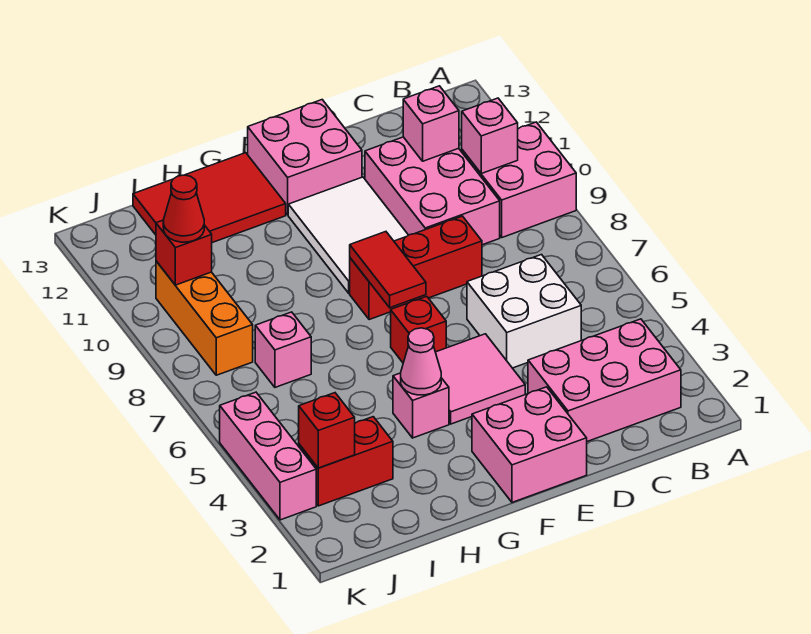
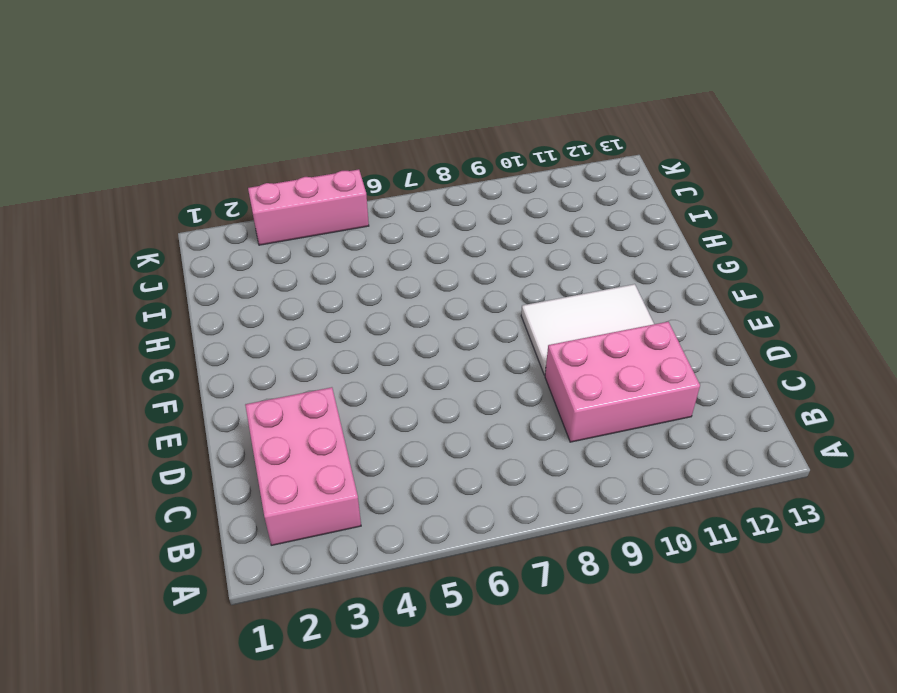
none -> pink brick A9:B10 level 1
none -> white brick C5:D6 level 1
none -> red brick D8:F8 level 1

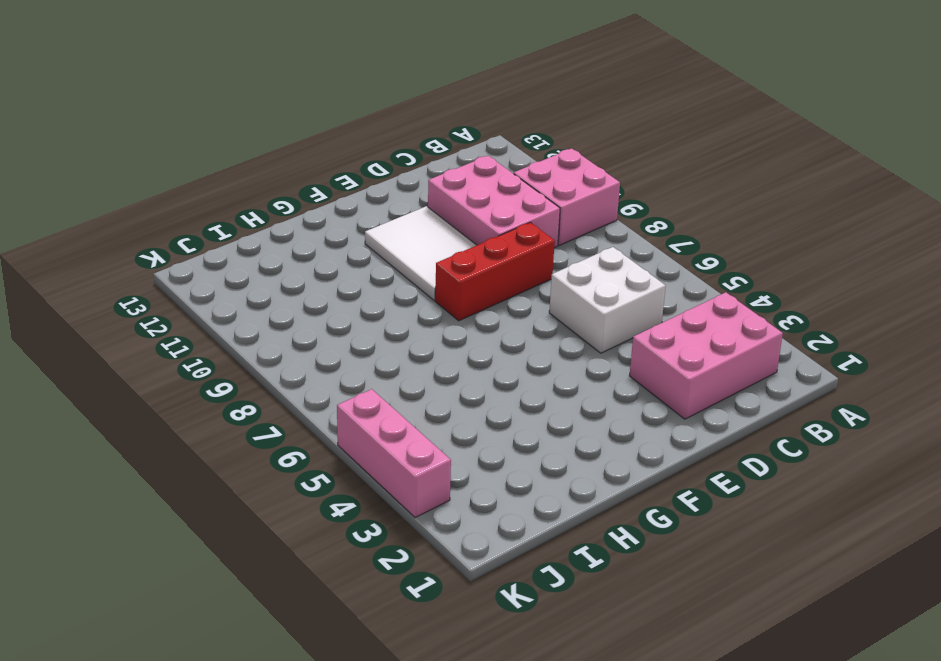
none -> pink brick E1:F2 level 1
none -> pink tile E4:F5 level 1
none -> pink brick E12:F13 level 1

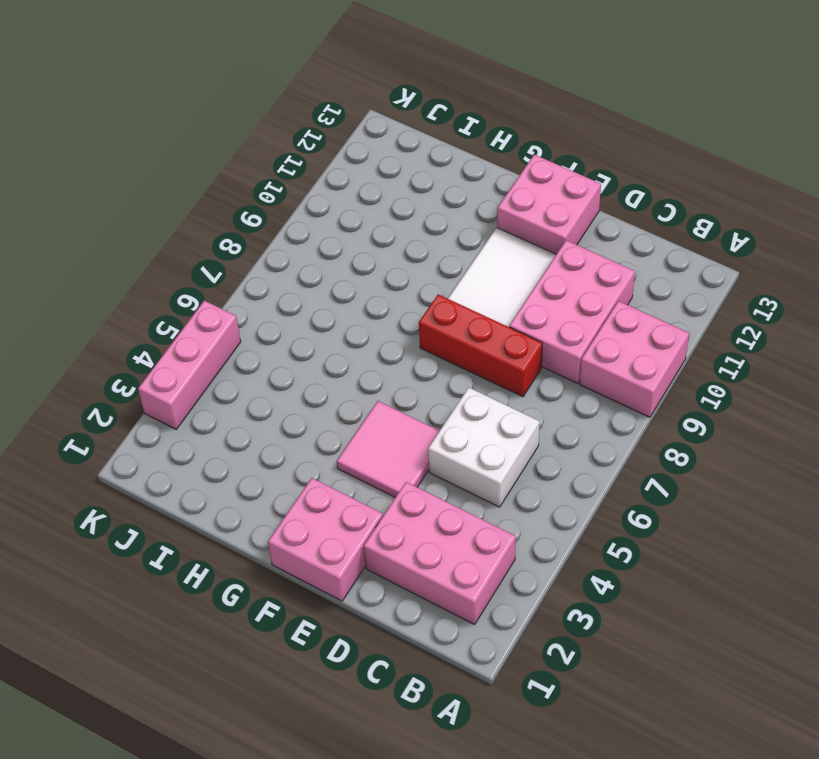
none -> red brick F6 level 1
none -> pink brick G4 level 1
none -> red tile G12:I13 level 1

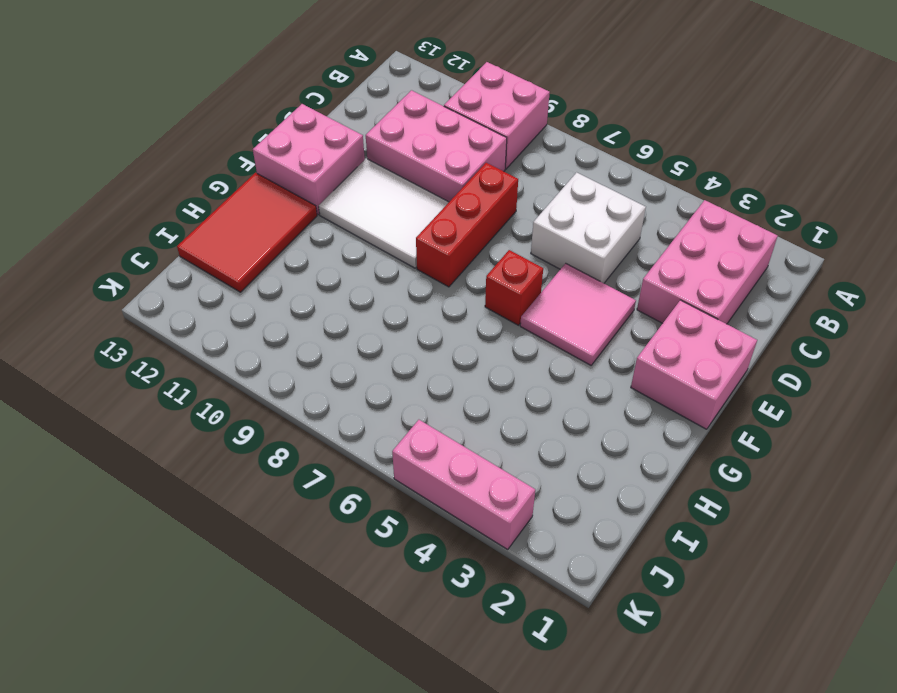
none -> pink brick G4 level 1
none -> red brick I3:J3 level 1
none -> pink brick I7 level 1

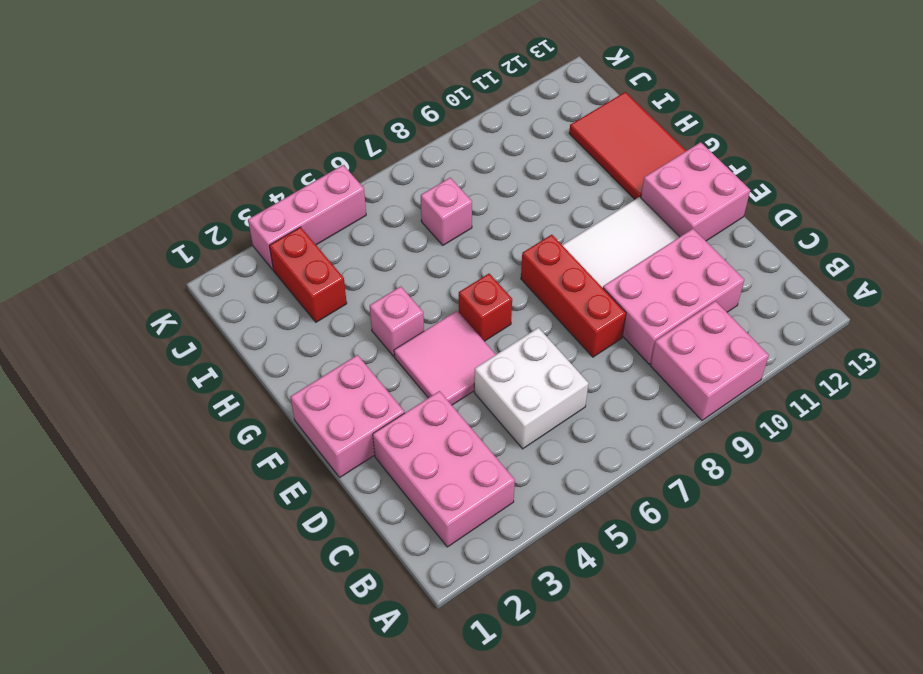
none -> orange brick J8:J10 level 1
none -> pink brick B10 level 2
none -> pink brick C11 level 2

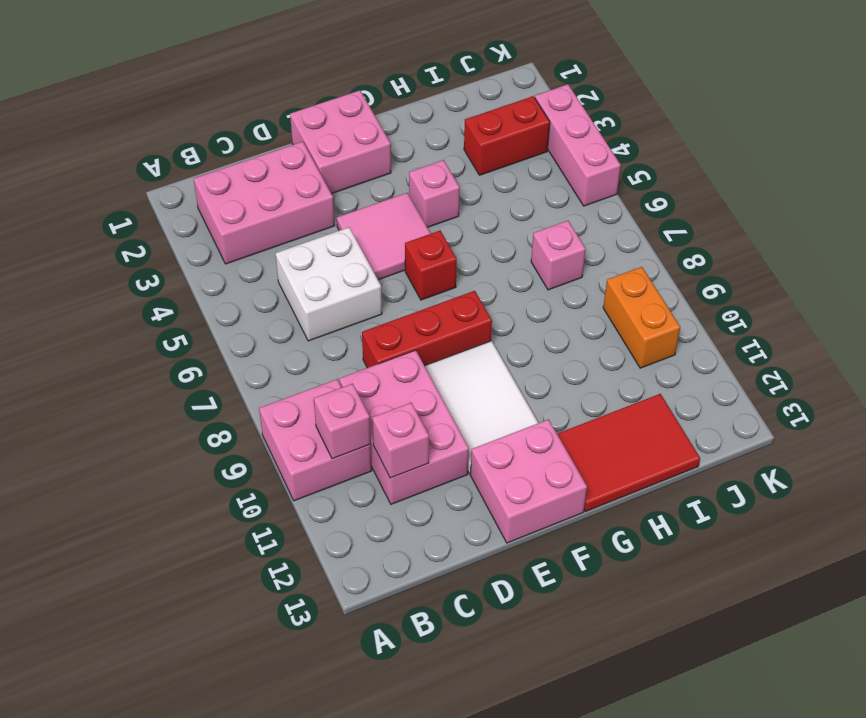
orange brick J9:J10 level 1 -> orange brick J8:J10 level 1
none -> red tile F7:F8 level 2
none -> pink cone G4 level 2
none -> red brick J3 level 2

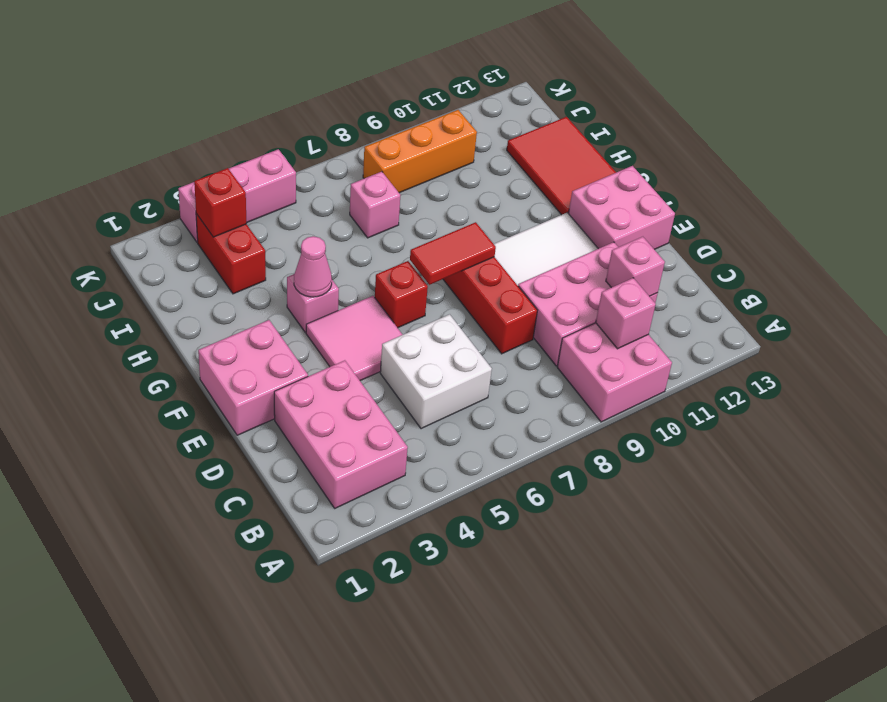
none -> red brick J10 level 2
none -> red cone J10 level 3

